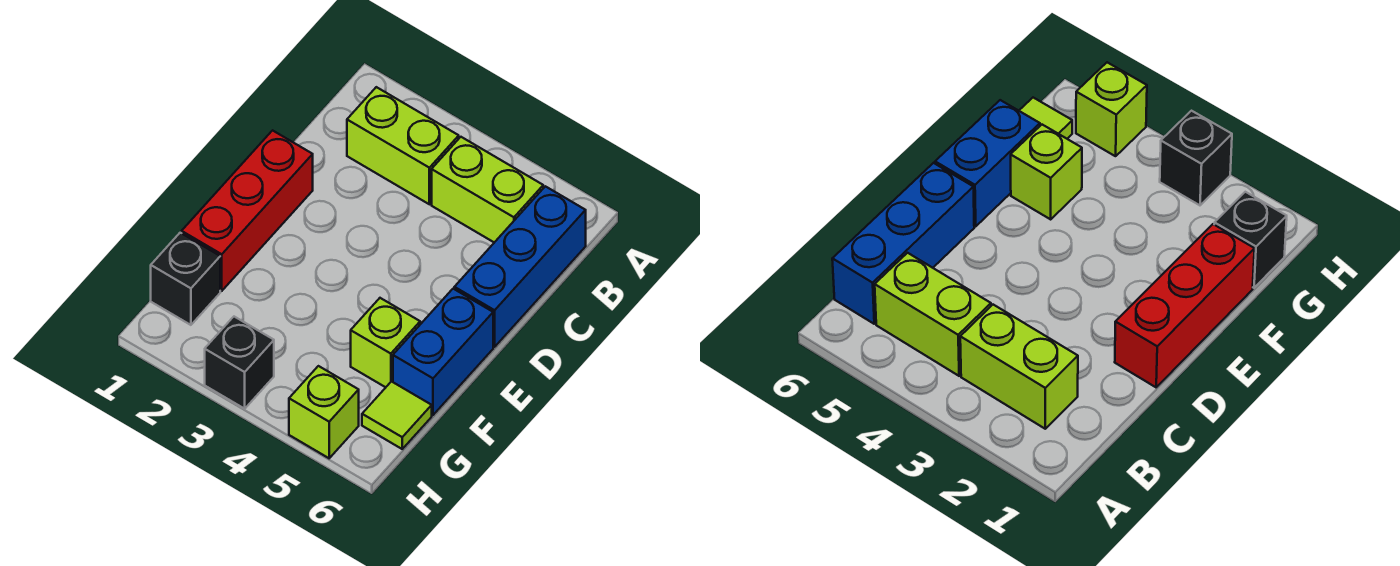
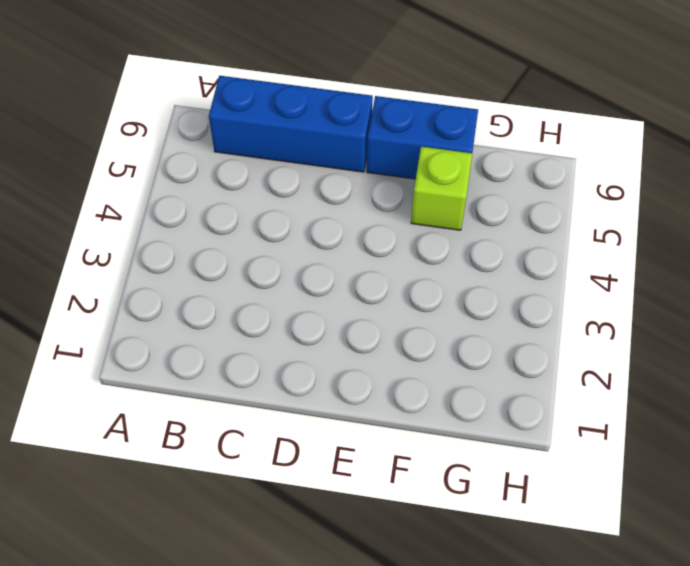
none -> lime brick B2:B3 level 1
none -> lime brick B4:B5 level 1

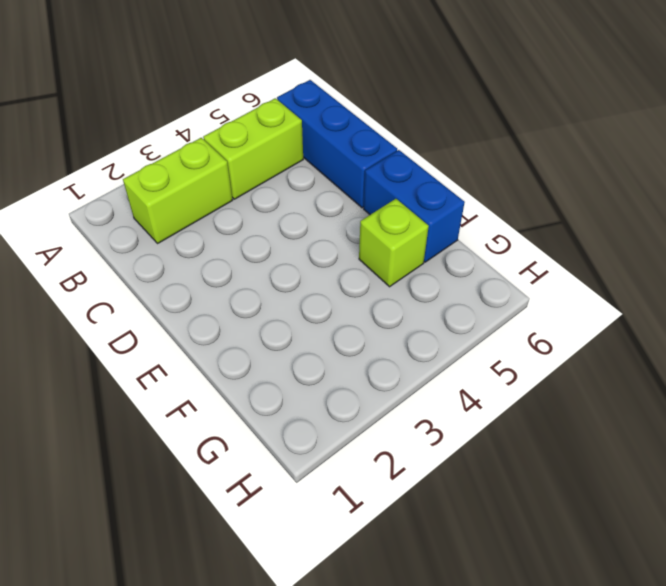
none -> red brick D1:F1 level 1
none -> black brick G1 level 1

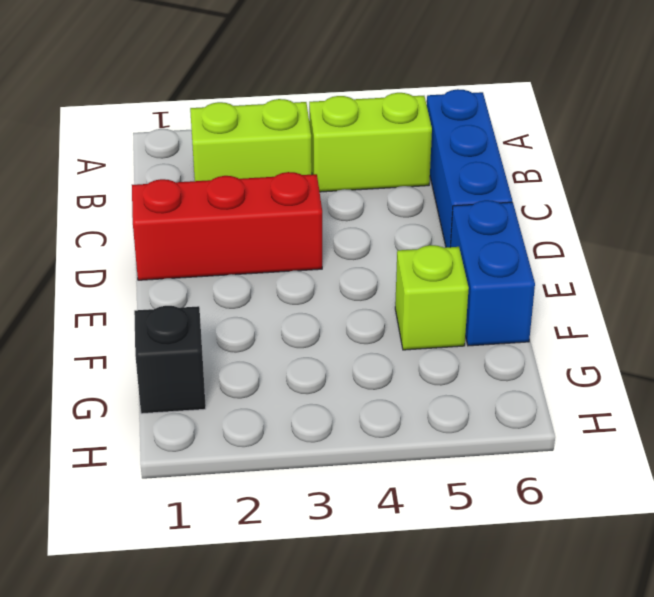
red brick D1:D3 level 1 -> red brick D1:F1 level 1
none -> lime tile G6 level 1
none -> black brick H3 level 1

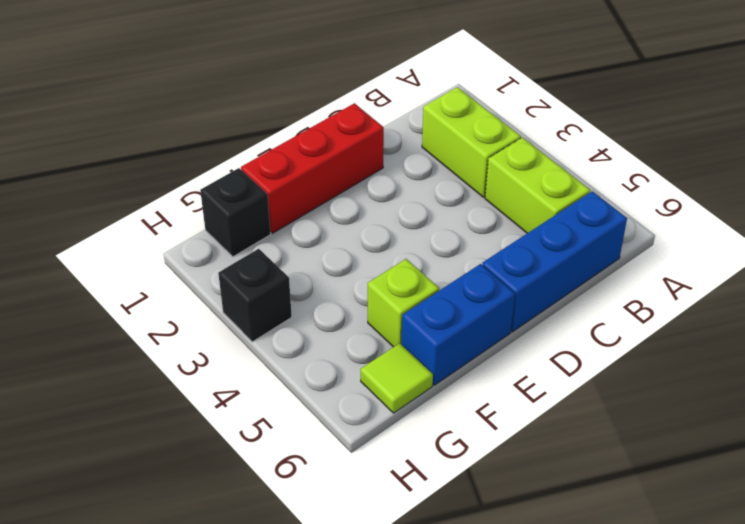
none -> lime brick H5 level 1

